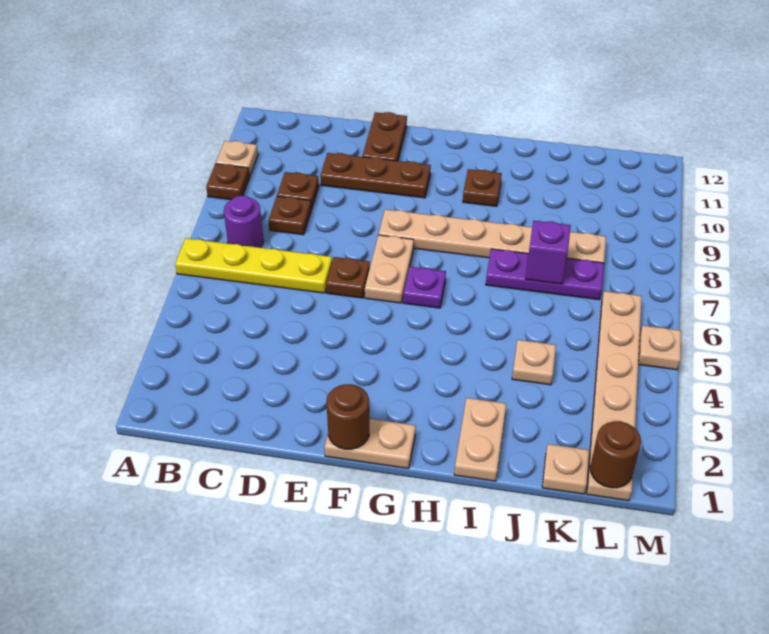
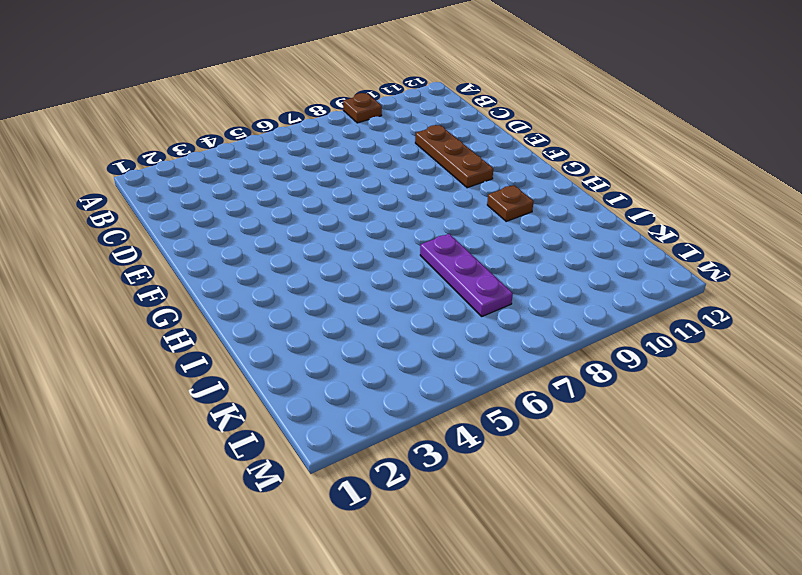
none -> yellow plate A6:D6 level 1
none -> tan plate A10 level 1
none -> purple round brick B7 level 1

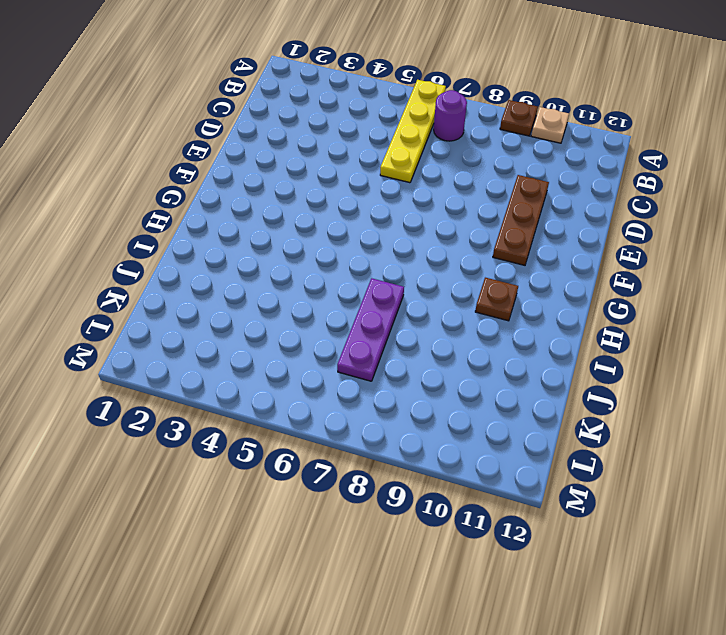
none -> brown plate C8 level 1
none -> brown plate C9 level 1
none -> brown plate E6 level 1

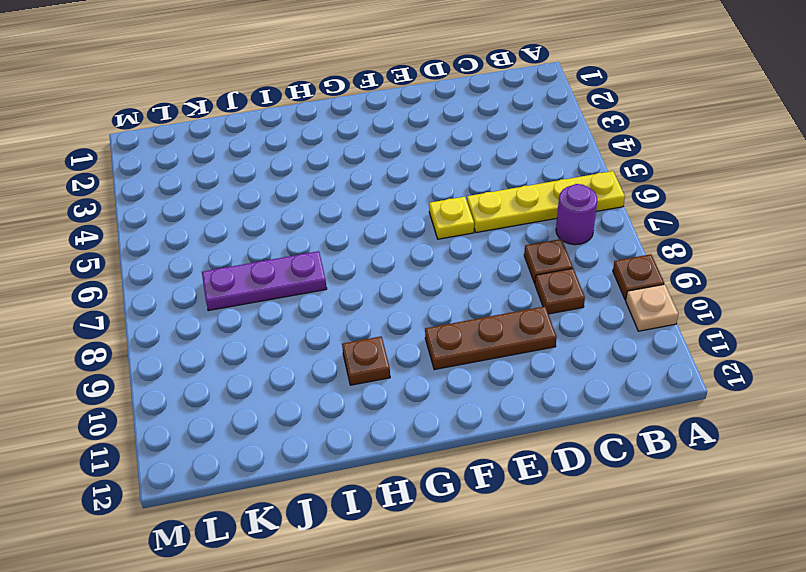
yellow plate E6 level 1 -> brown plate E6 level 1
none -> brown plate E11:E12 level 1
none -> tan plate F1:G1 level 1
none -> tan plate F6:F7 level 1

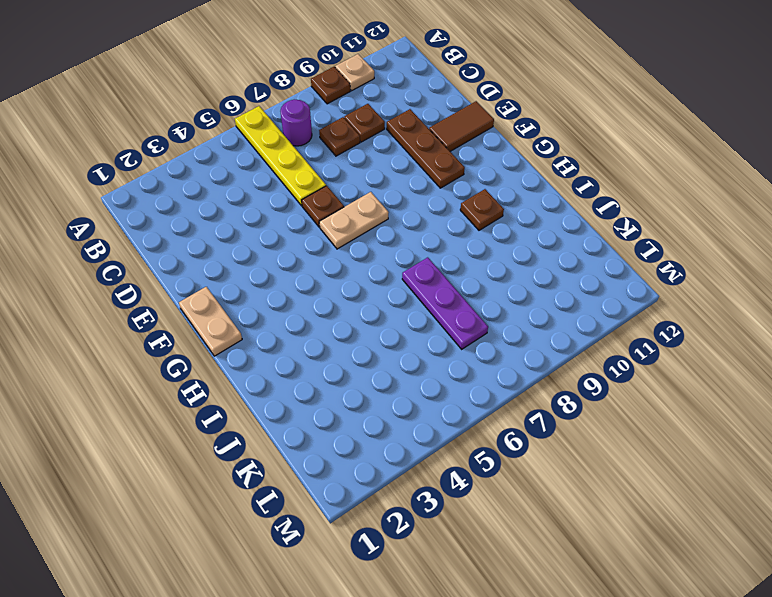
brown tile E11:E12 level 1 -> brown plate E11:E12 level 1
none -> tan plate F8:K8 level 1
none -> purple plate G6 level 1
none -> tan plate I1:I2 level 1

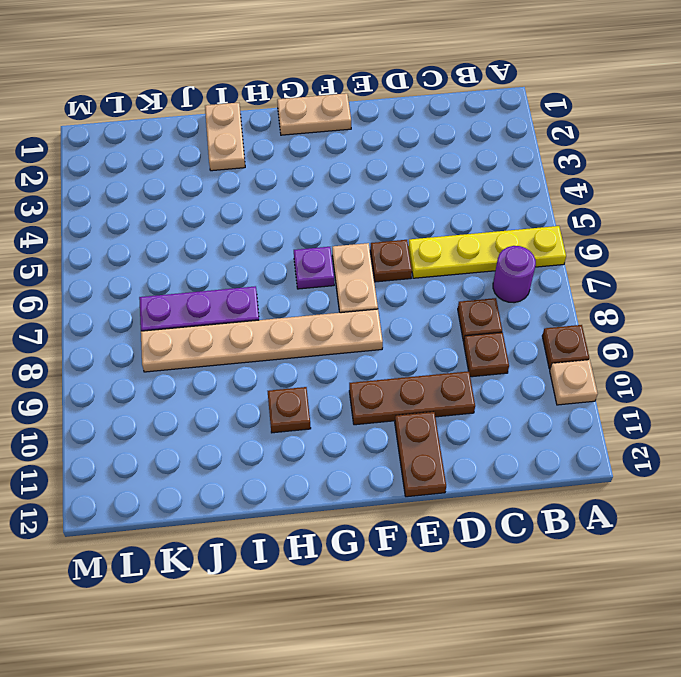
none -> tan plate J4 level 1
none -> tan plate K1 level 1
none -> tan plate L1:L6 level 1

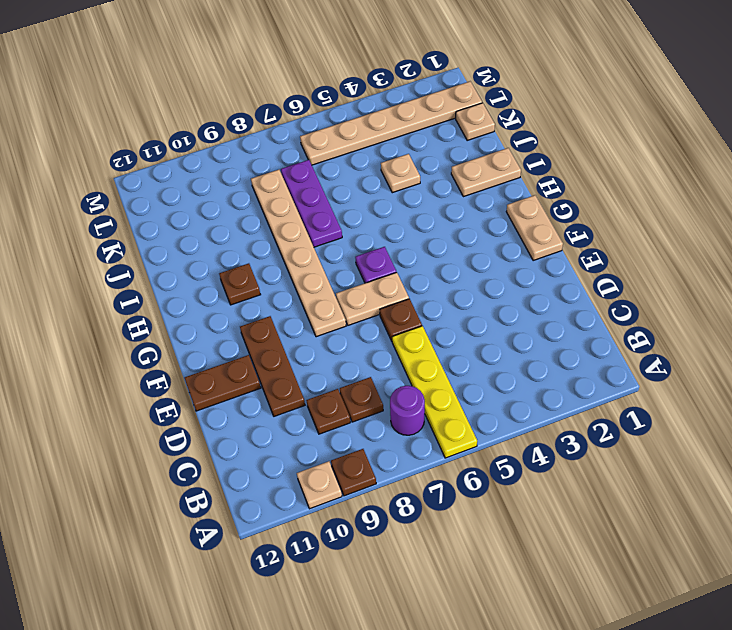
none -> tan plate M5 level 1
none -> brown round brick F1 level 2
none -> purple brick J7 level 2

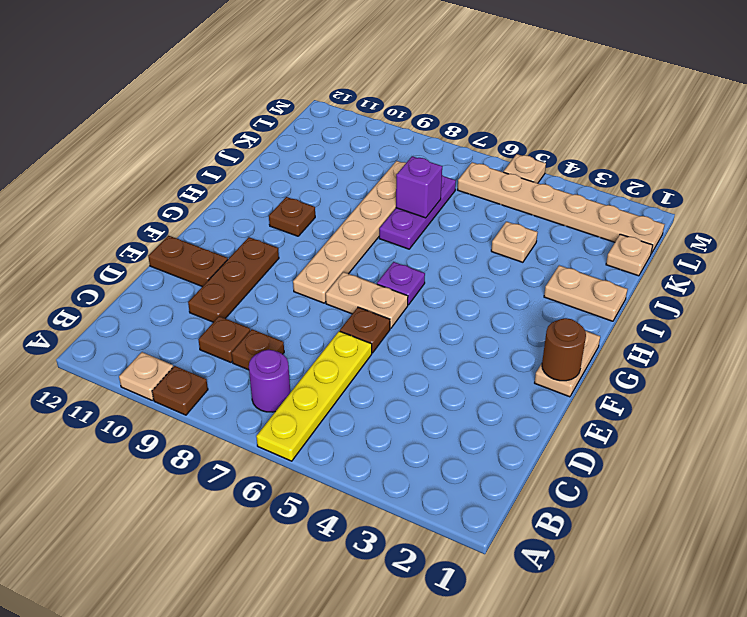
none -> brown round brick L1 level 2

